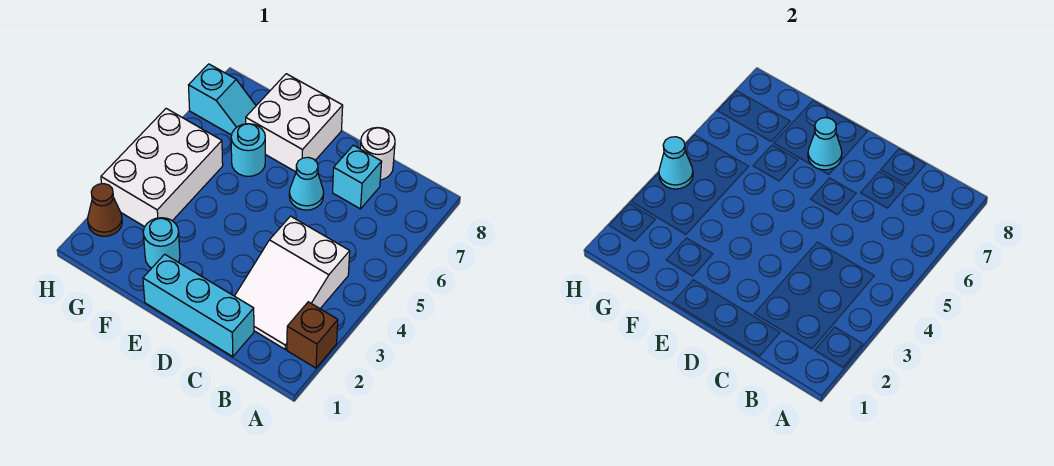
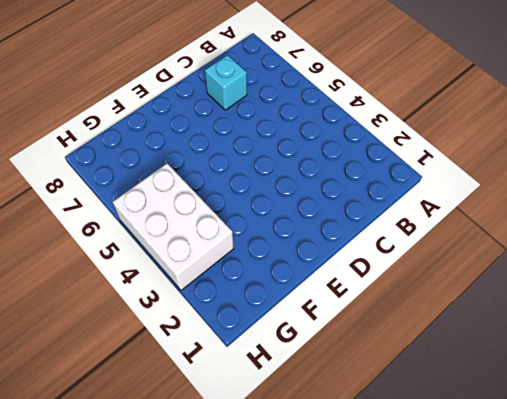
none -> brown brick A2 level 1
none -> white slope B2:C4 level 1 top 4
none -> cyan brick C1:E1 level 1

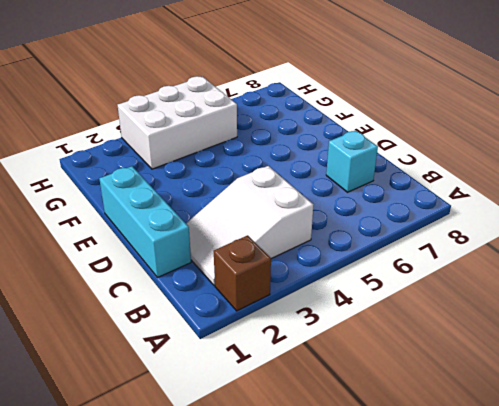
none -> white round brick C8 level 1
none -> cyan cone D6 level 1
none -> white brick E7:F8 level 1

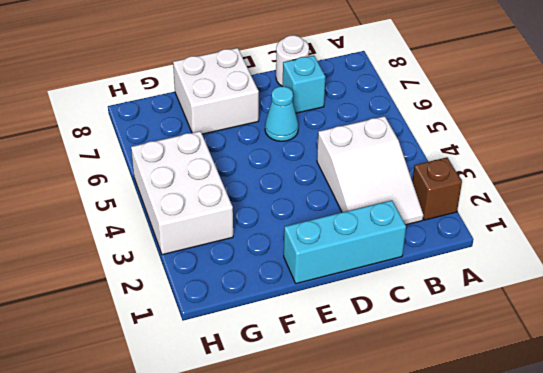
none -> cyan round brick F2 level 1
none -> cyan round brick F6 level 1
none -> cyan slope G7:H7 level 1 top H

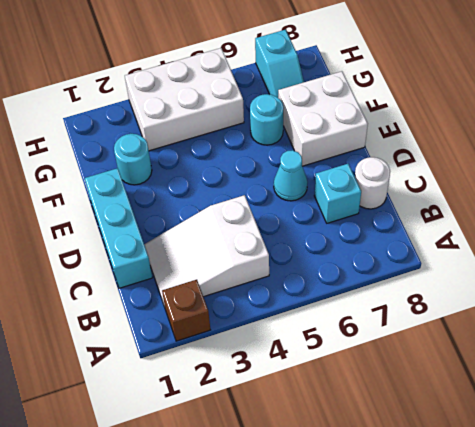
none -> brown cone H2 level 1
none -> cyan cone E7 level 2
none -> cyan cone H4 level 2

